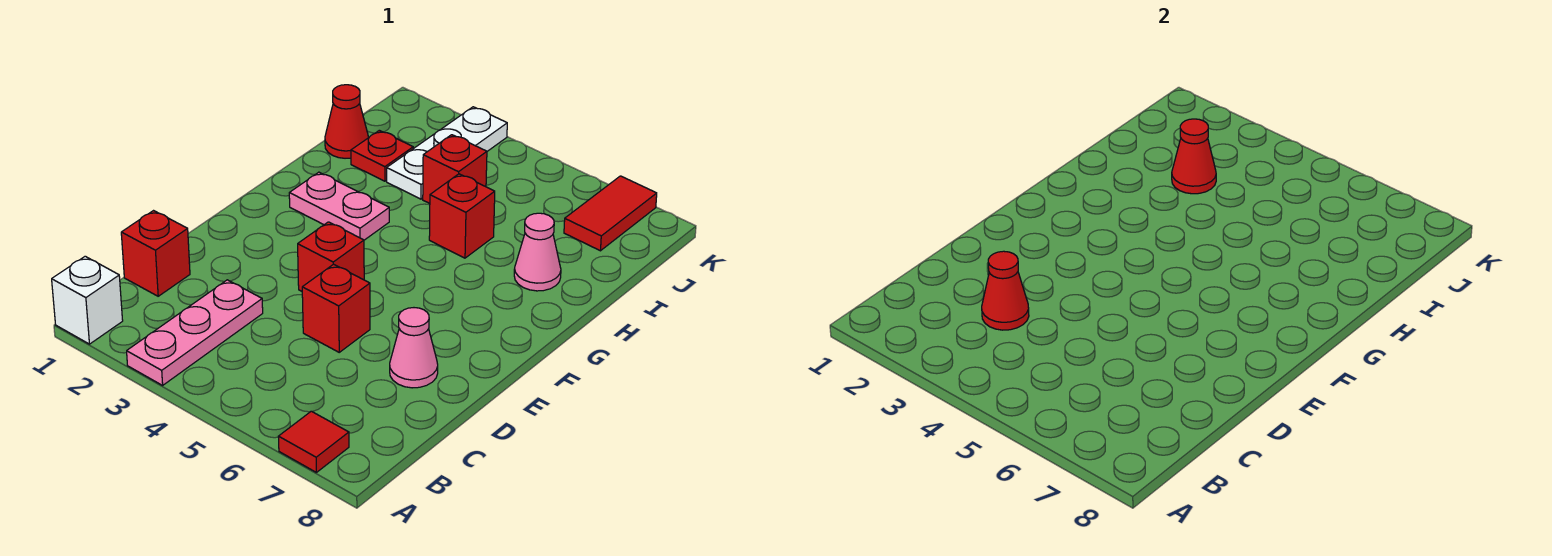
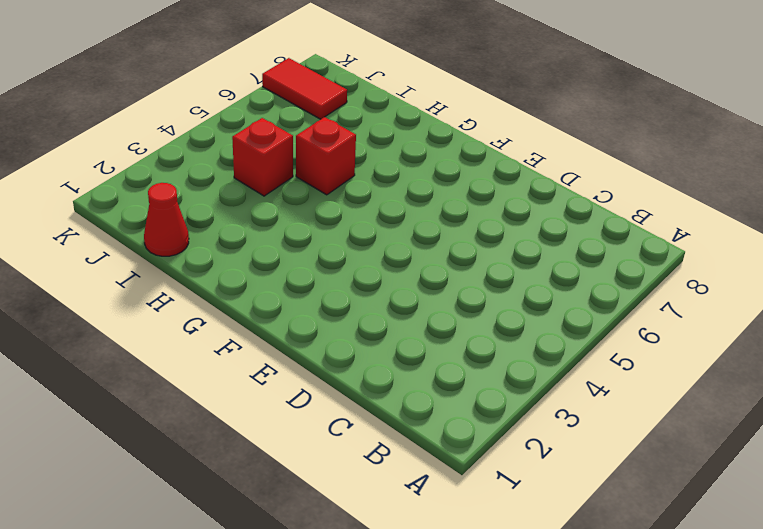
none -> white brick A1 level 1
none -> pink plate A3:C3 level 1
none -> red tile A7 level 1

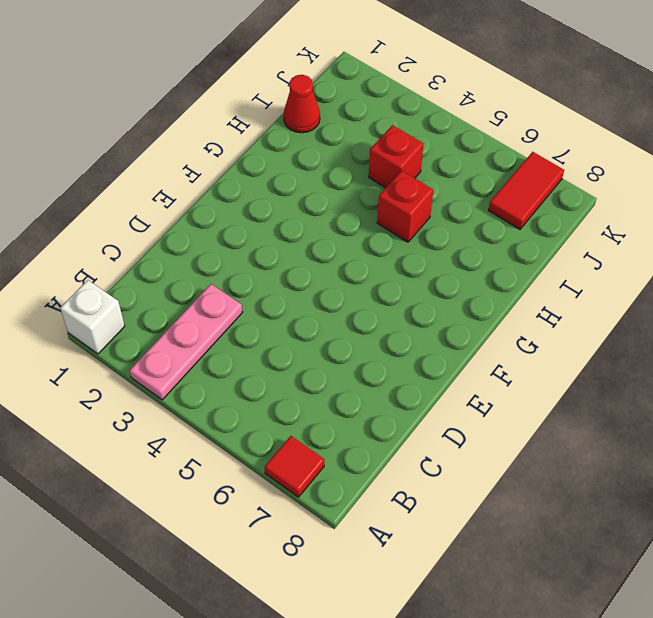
none -> red brick C1 level 1
none -> red brick D5 level 1
none -> pink cone D7 level 1

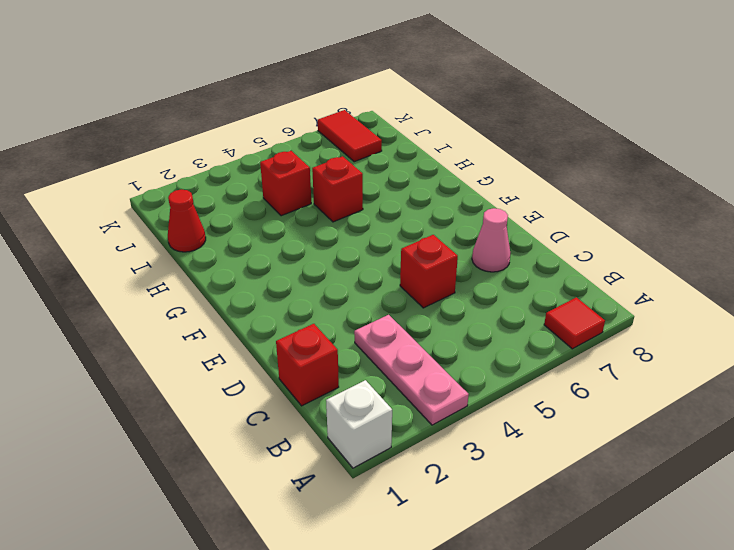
none -> red brick E4 level 1
none -> pink plate G2:G3 level 1
none -> pink cone H7 level 1

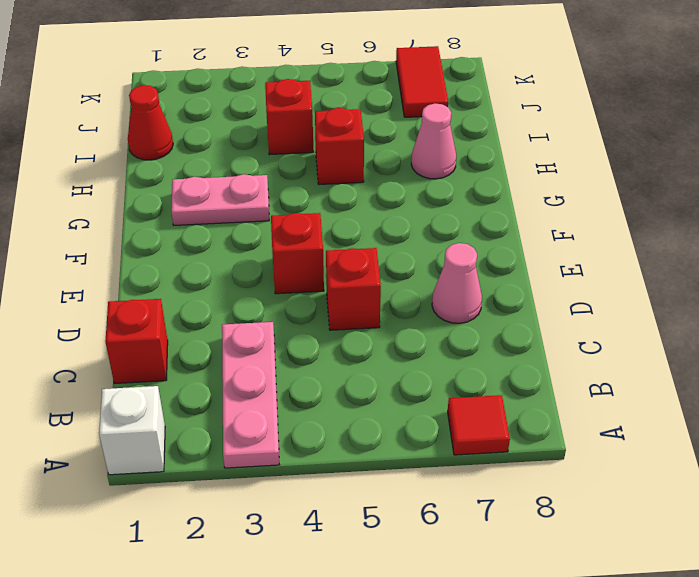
none -> red plate I2 level 1
none -> white plate I3:K3 level 1
none -> red cone C3 level 2

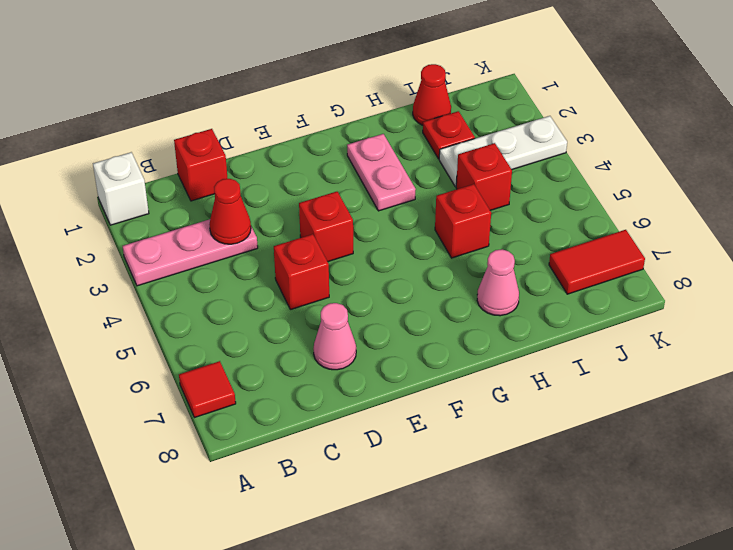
none -> red cone I3 level 2

